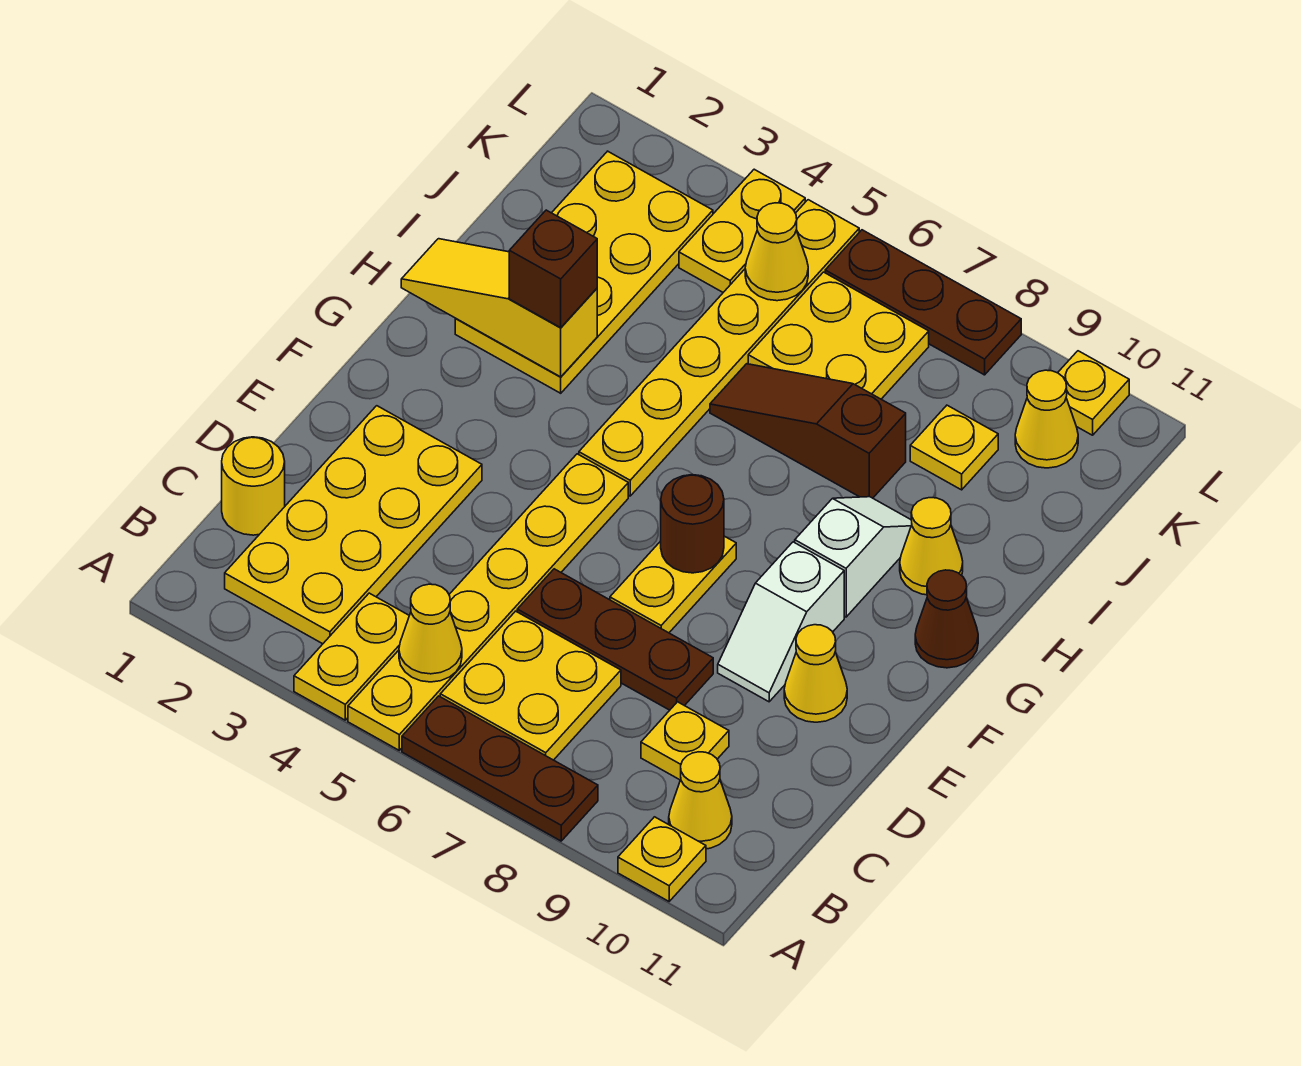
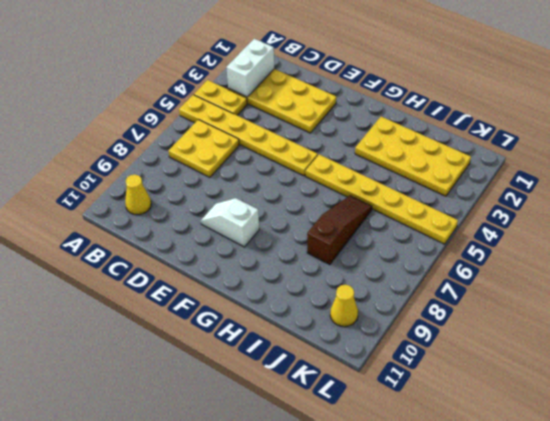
white brick B2:B3 level 2 -> none
none -> brown plate A6:A8 level 1
none -> yellow plate A10 level 1
none -> yellow round brick C1 level 1
none -> yellow plate C9 level 1

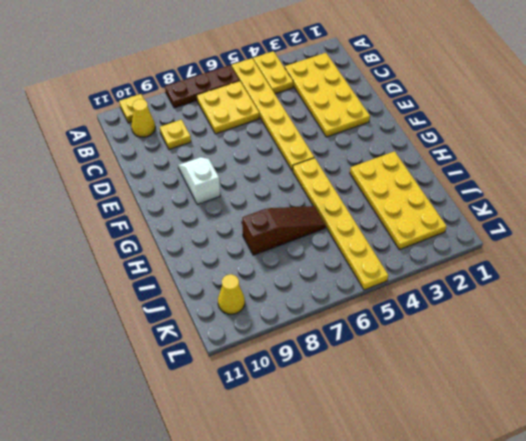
none -> yellow round brick C1 level 1
none -> brown plate D6:D8 level 1
none -> yellow plate E7:F7 level 1
none -> yellow cone E10 level 1

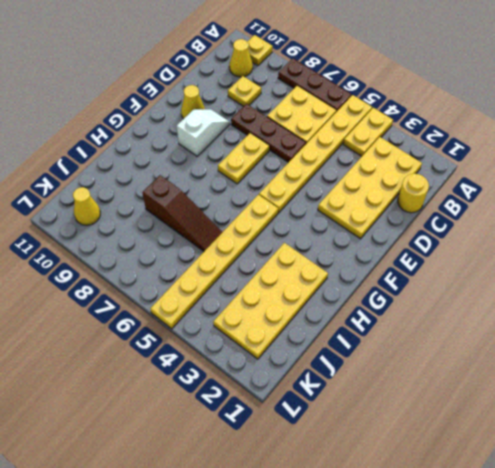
none -> white slope G9:H9 level 1 top G
none -> brown cone G11 level 1
none -> yellow cone H10 level 1
none -> yellow plate J6:K7 level 1

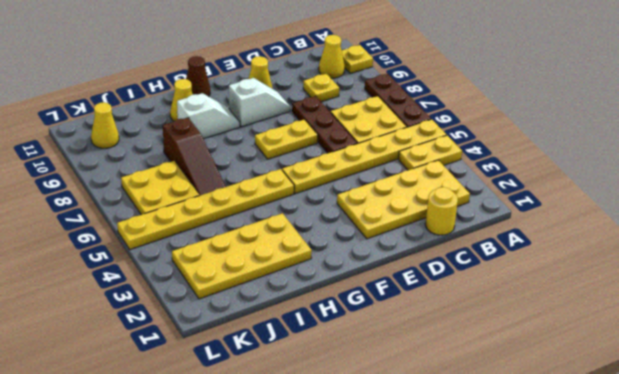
white slope G9:H9 level 1 top H -> white slope G9:H9 level 1 top G
none -> yellow plate J9 level 1
none -> yellow plate K4:L4 level 1
none -> brown plate L6:L8 level 1
none -> yellow plate L10 level 1

